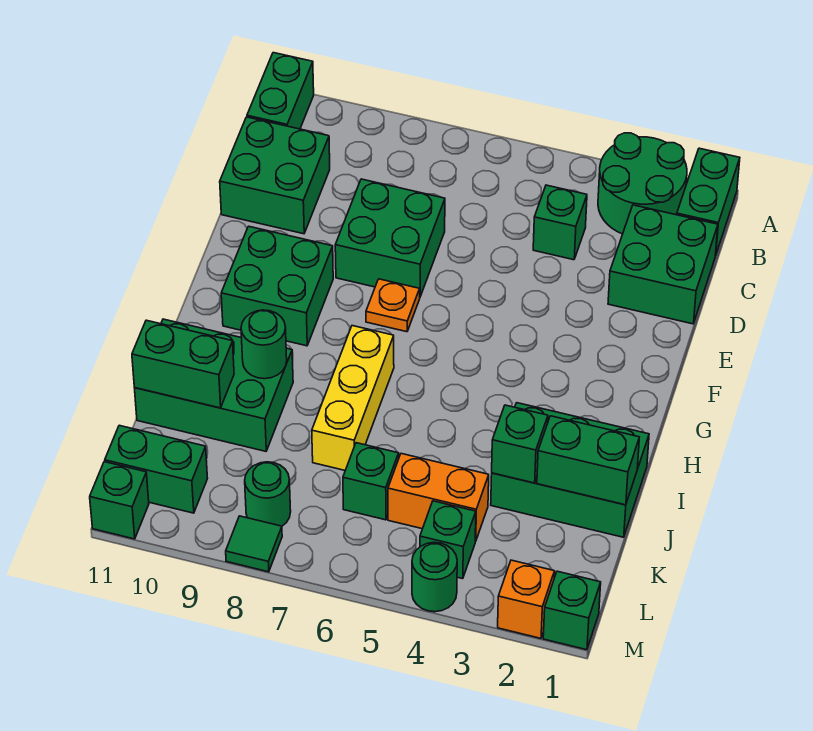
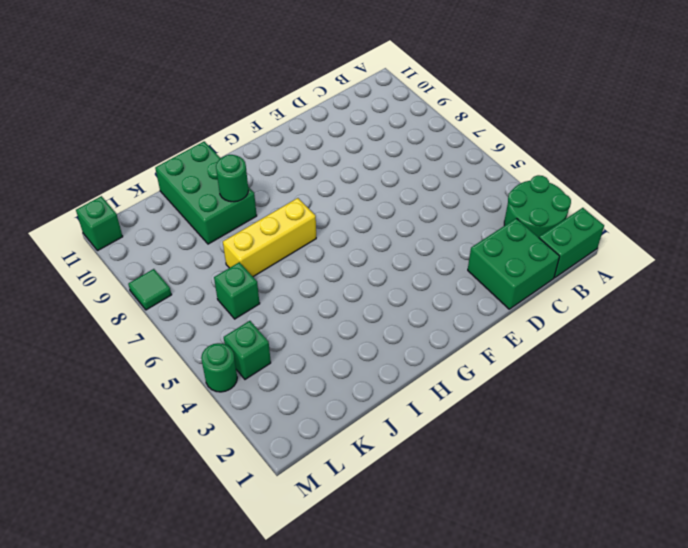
none -> green brick A11:B11 level 1
none -> green brick C4 level 1
none -> green brick C10:D11 level 1

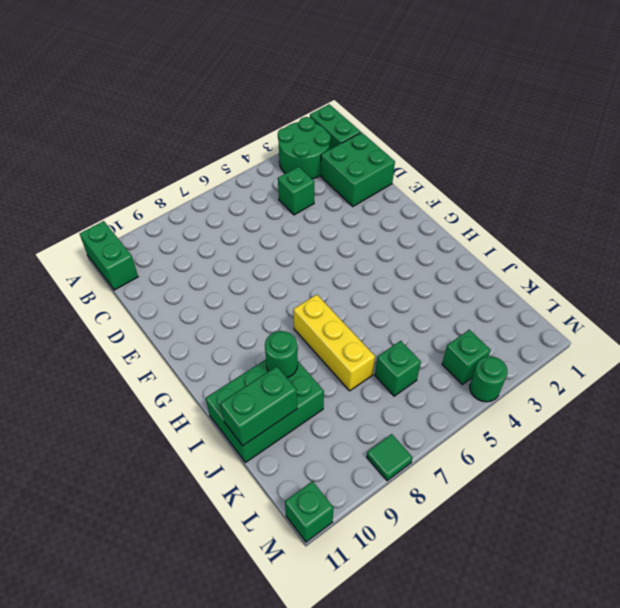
none -> green brick C10:D11 level 1
none -> green brick D7:E8 level 1
none -> orange plate F7 level 1

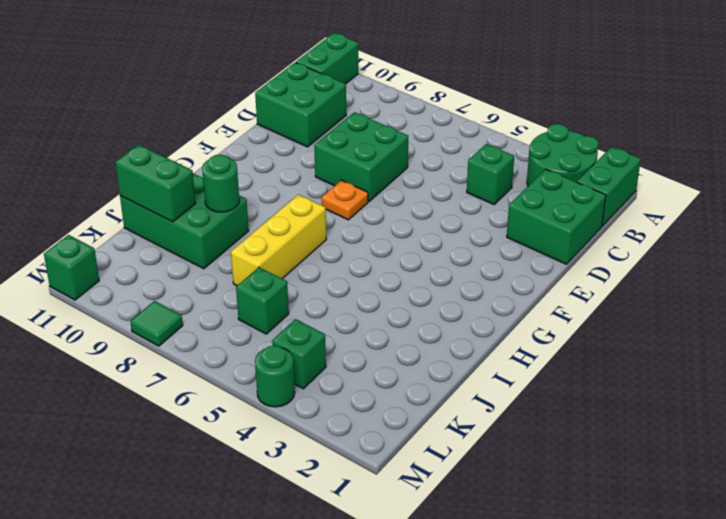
none -> green brick F9:G10 level 1
none -> green brick I1:J3 level 1
none -> orange brick K4:K5 level 1

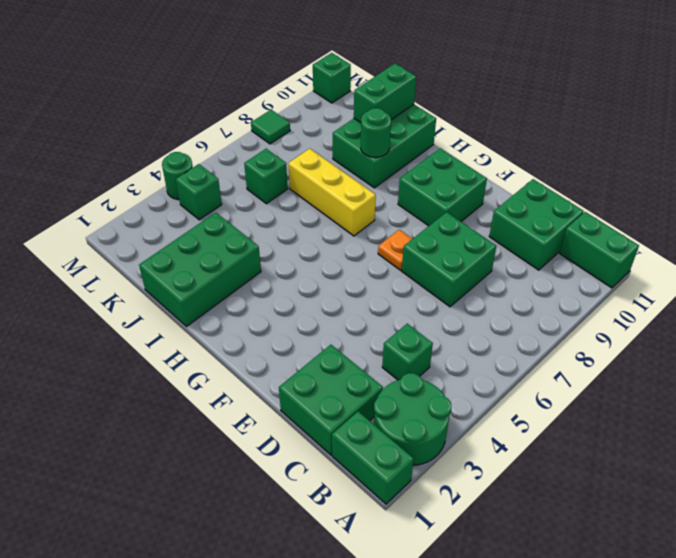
none -> orange brick K4:K5 level 1
none -> green round brick L8 level 1
none -> green brick L10:L11 level 1

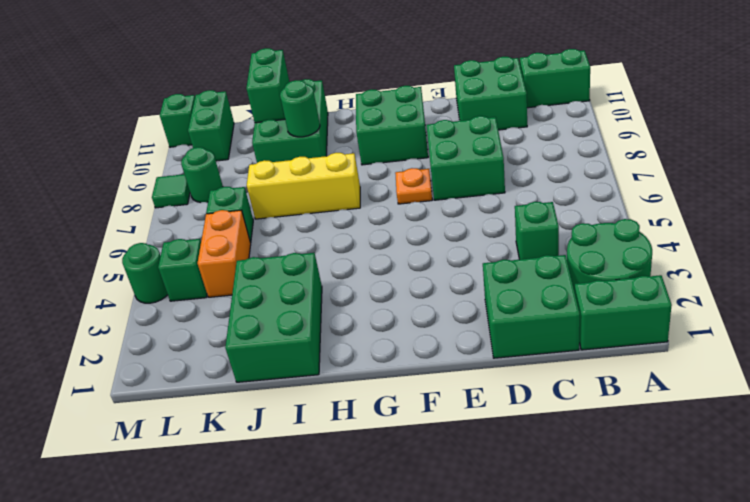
none -> green brick M1 level 1
none -> orange brick M2 level 1
none -> green brick J1:J2 level 2

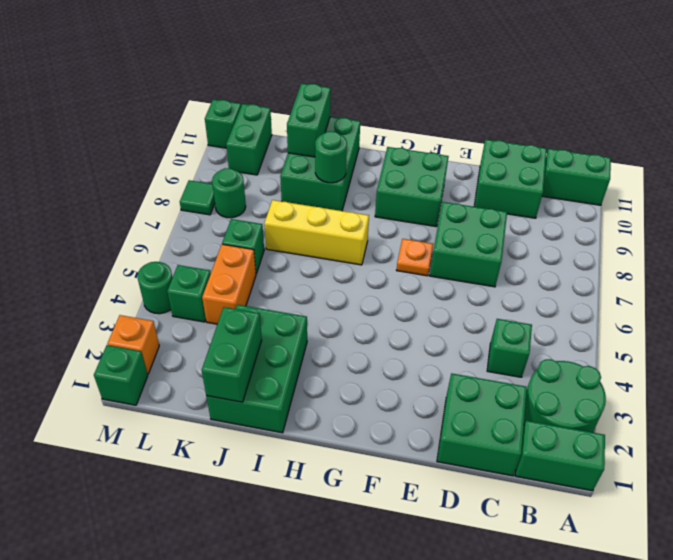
none -> green brick J3 level 2

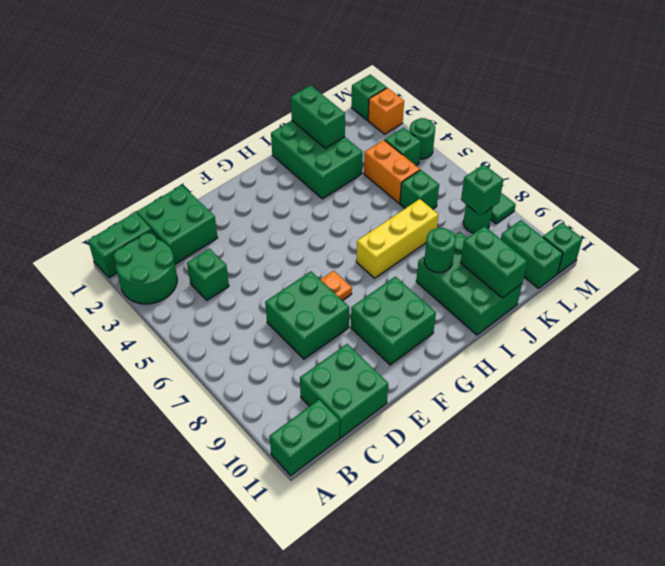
green brick L8 level 2 -> green brick J3 level 2

